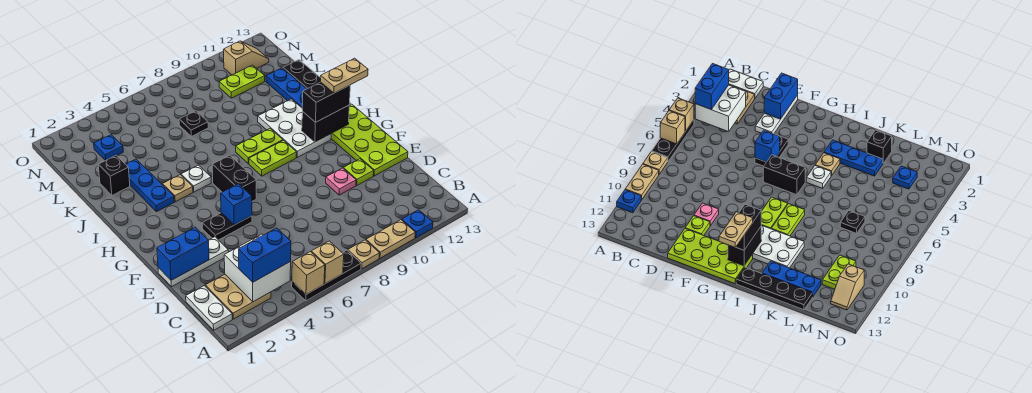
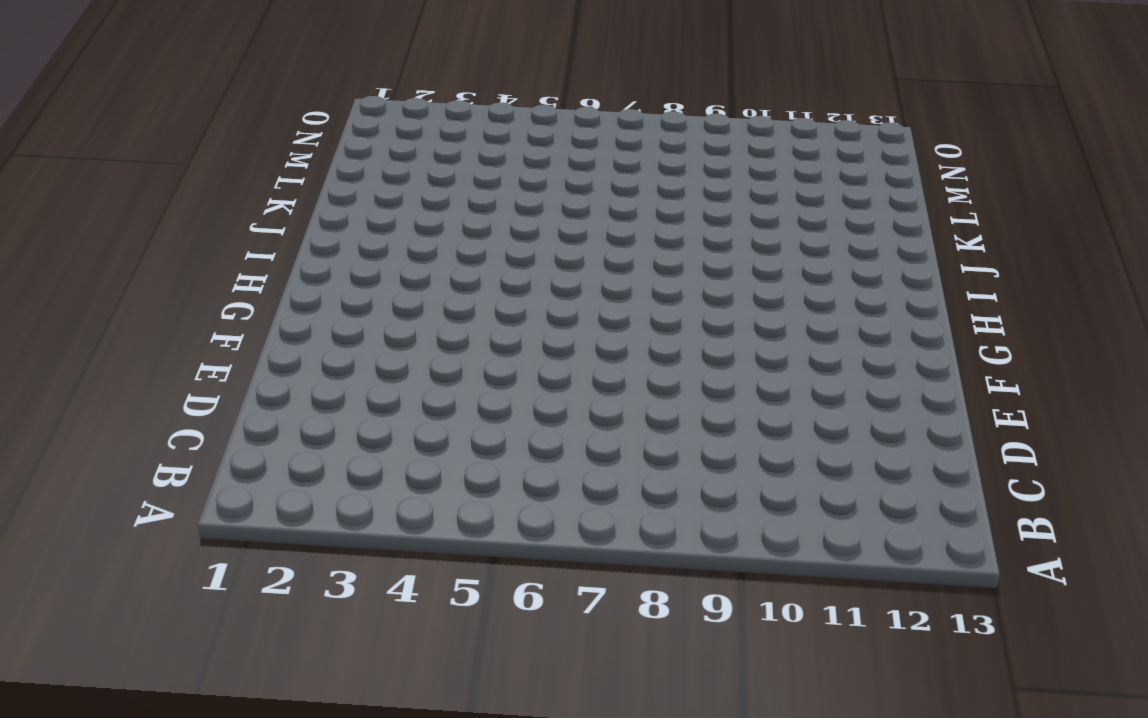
none -> black plate A5:A7 level 1
none -> tan plate A8 level 1
none -> tan plate A9:A10 level 1
none -> blue plate A11 level 1

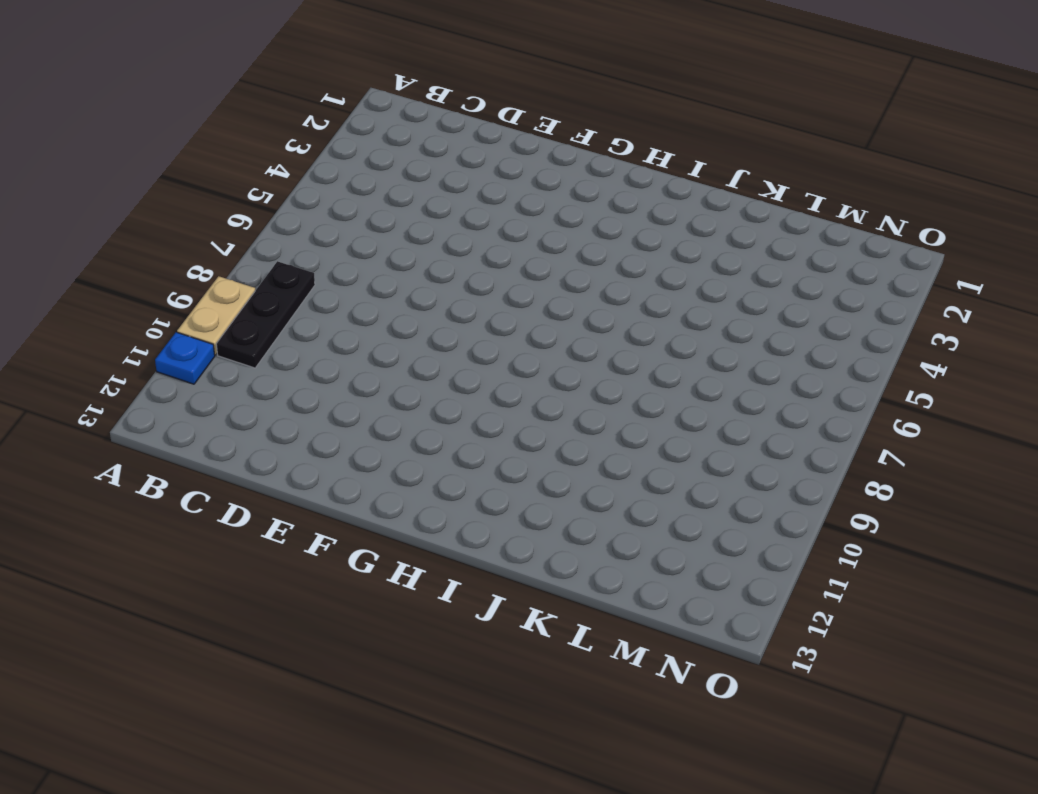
black plate B8:B10 level 1 -> black plate A5:A7 level 1
none -> tan plate A8 level 1
none -> white plate B1:C1 level 1
none -> tan plate B2:C3 level 1
none -> white plate E1:E3 level 1

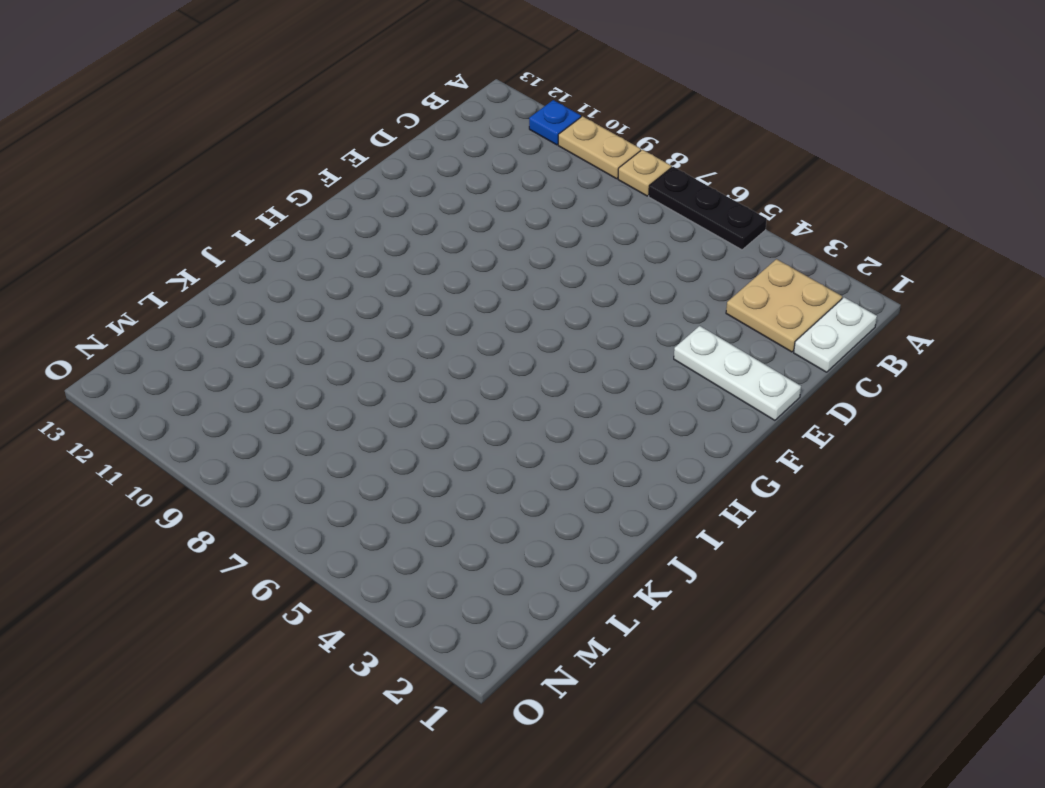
none -> pink plate E10 level 1
none -> lime plate E11 level 1
none -> lime plate E12:H13 level 1
none -> black plate F4:F5 level 1

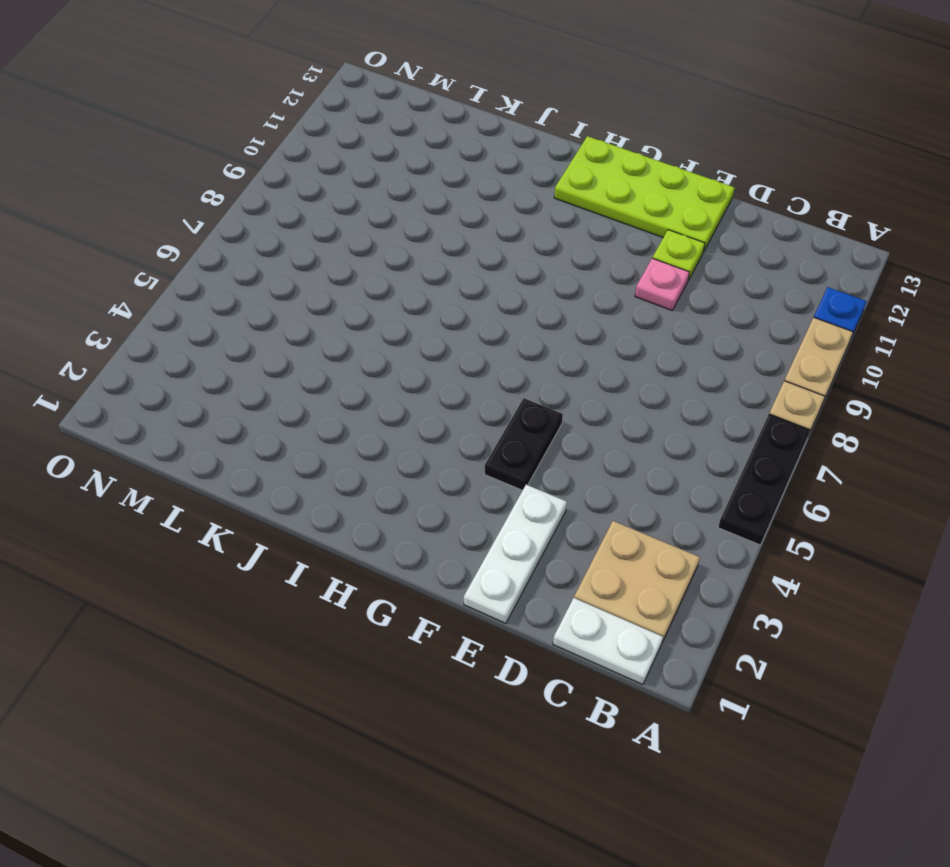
none -> black brick G6:H6 level 1
none -> lime plate H8:H9 level 1
none -> white plate H10:J11 level 1
none -> blue plate I3:K3 level 1

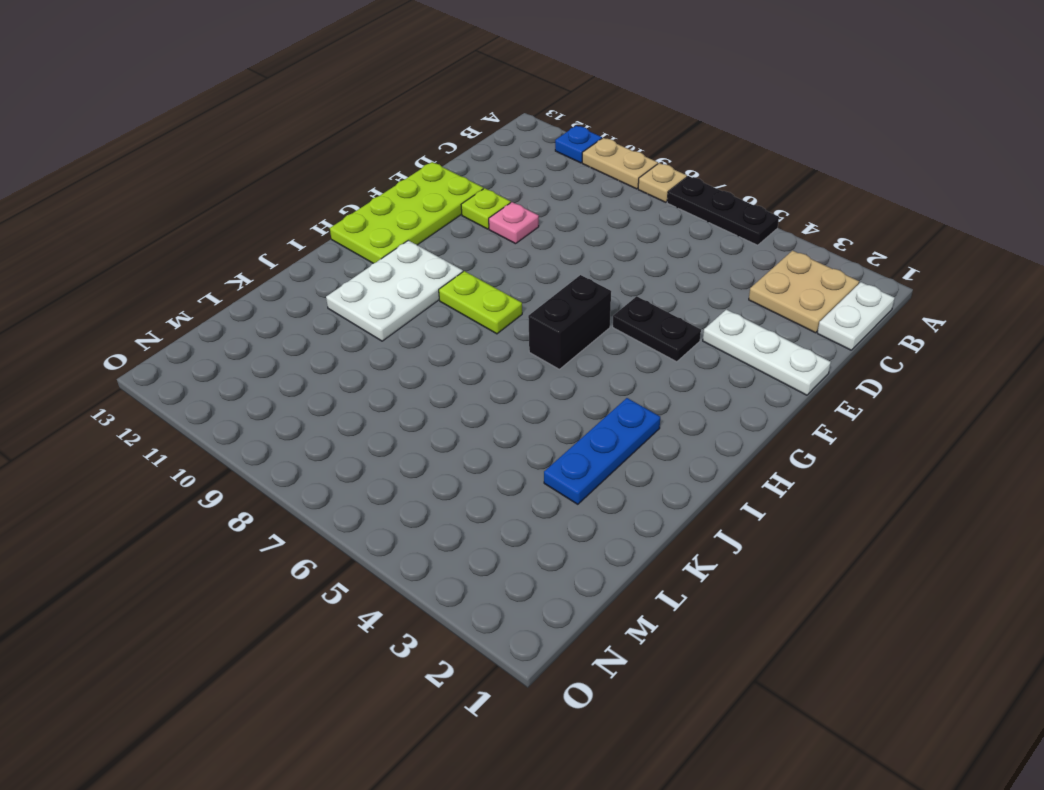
none -> tan plate I4 level 1
none -> white plate I5 level 1
none -> lime plate I8:I9 level 1
none -> black plate I13:L13 level 1

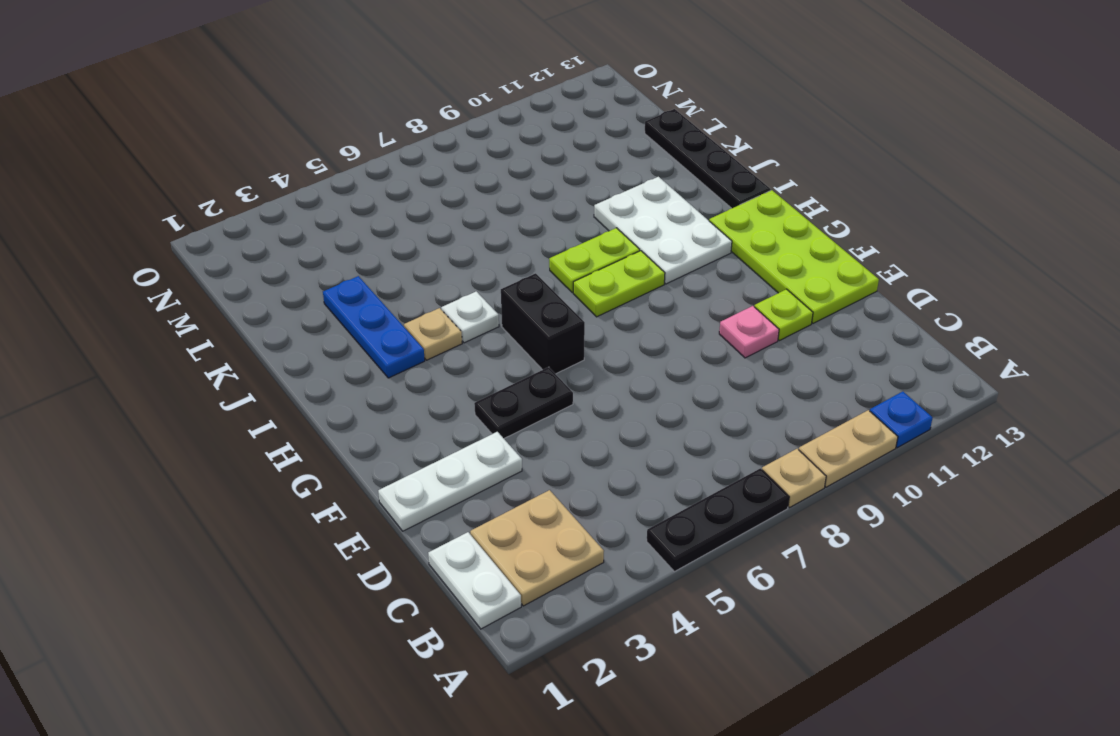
none -> blue plate J12:L12 level 1
none -> black brick K2 level 1
none -> black plate L7 level 1
none -> blue plate M3 level 1

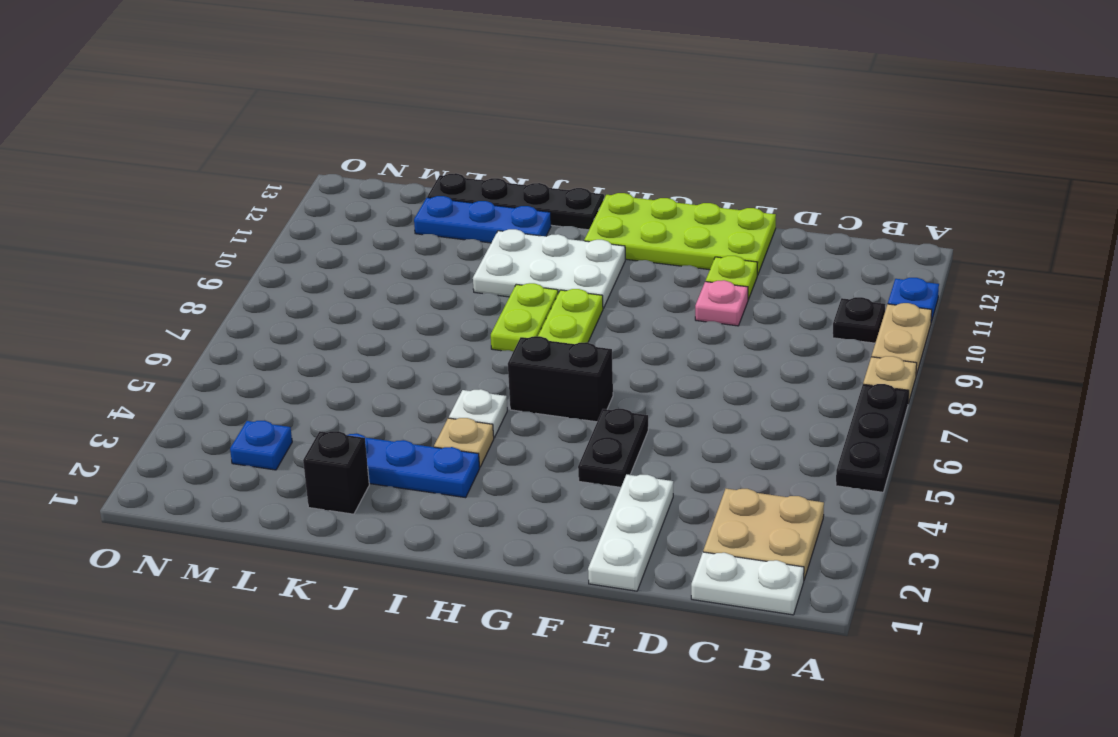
black plate B10 level 1 -> black plate L7 level 1
none -> lime plate M10:M11 level 1
none -> tan slope N11:N12 level 1 top 11
none -> tan brick A5 level 2
none -> tan brick A6 level 2

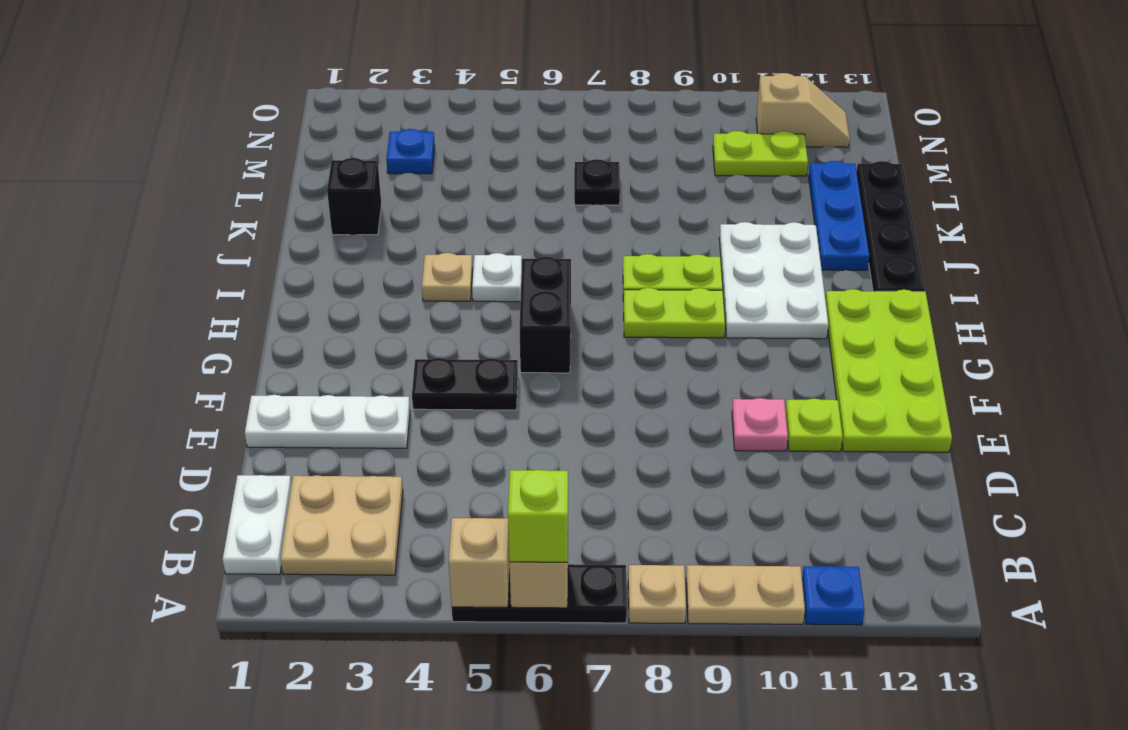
lime brick A6 level 3 -> none
none -> blue plate I3:K3 level 1
none -> white brick B3:C4 level 2
none -> blue brick E1:E2 level 2
none -> blue brick F5 level 2

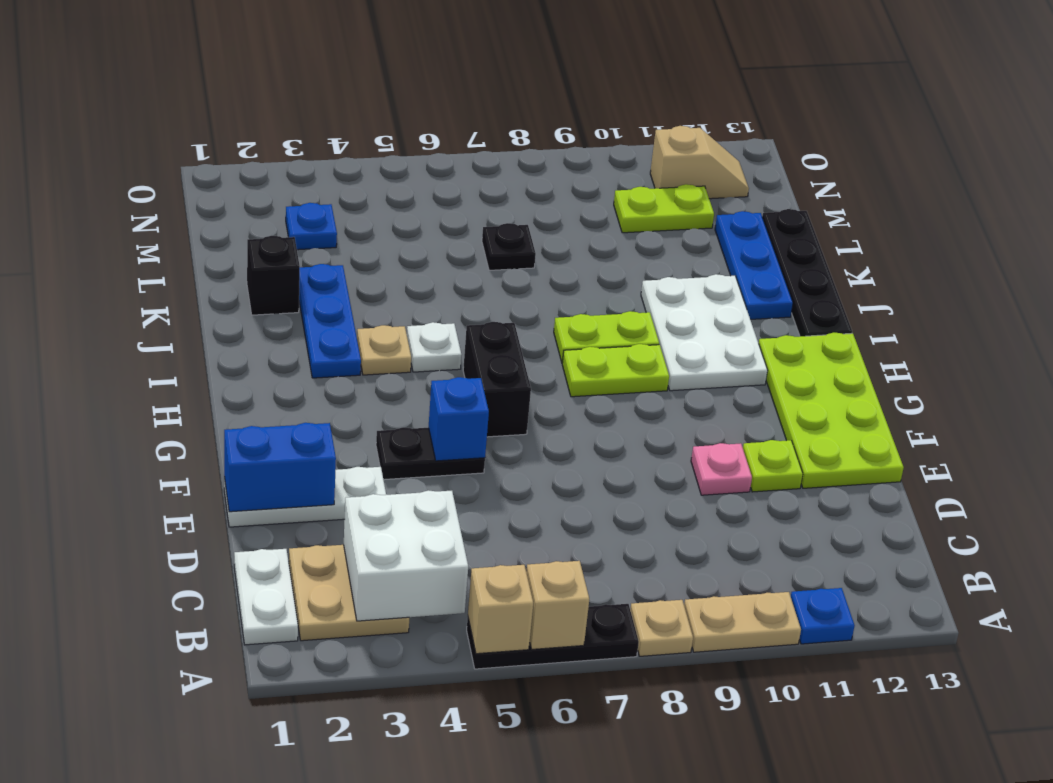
none -> black brick H11:H12 level 2
none -> blue brick B3:B4 level 3
none -> black brick H11:H12 level 3
none -> tan plate H12:H13 level 4

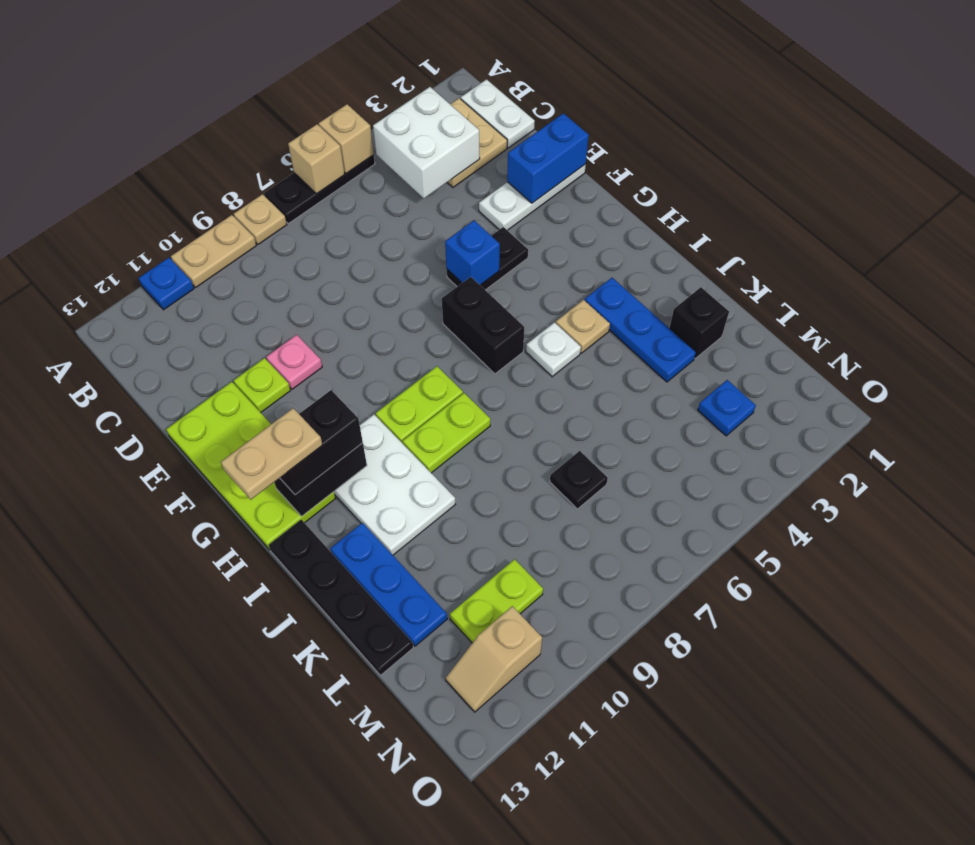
none -> blue brick B3:B4 level 3

